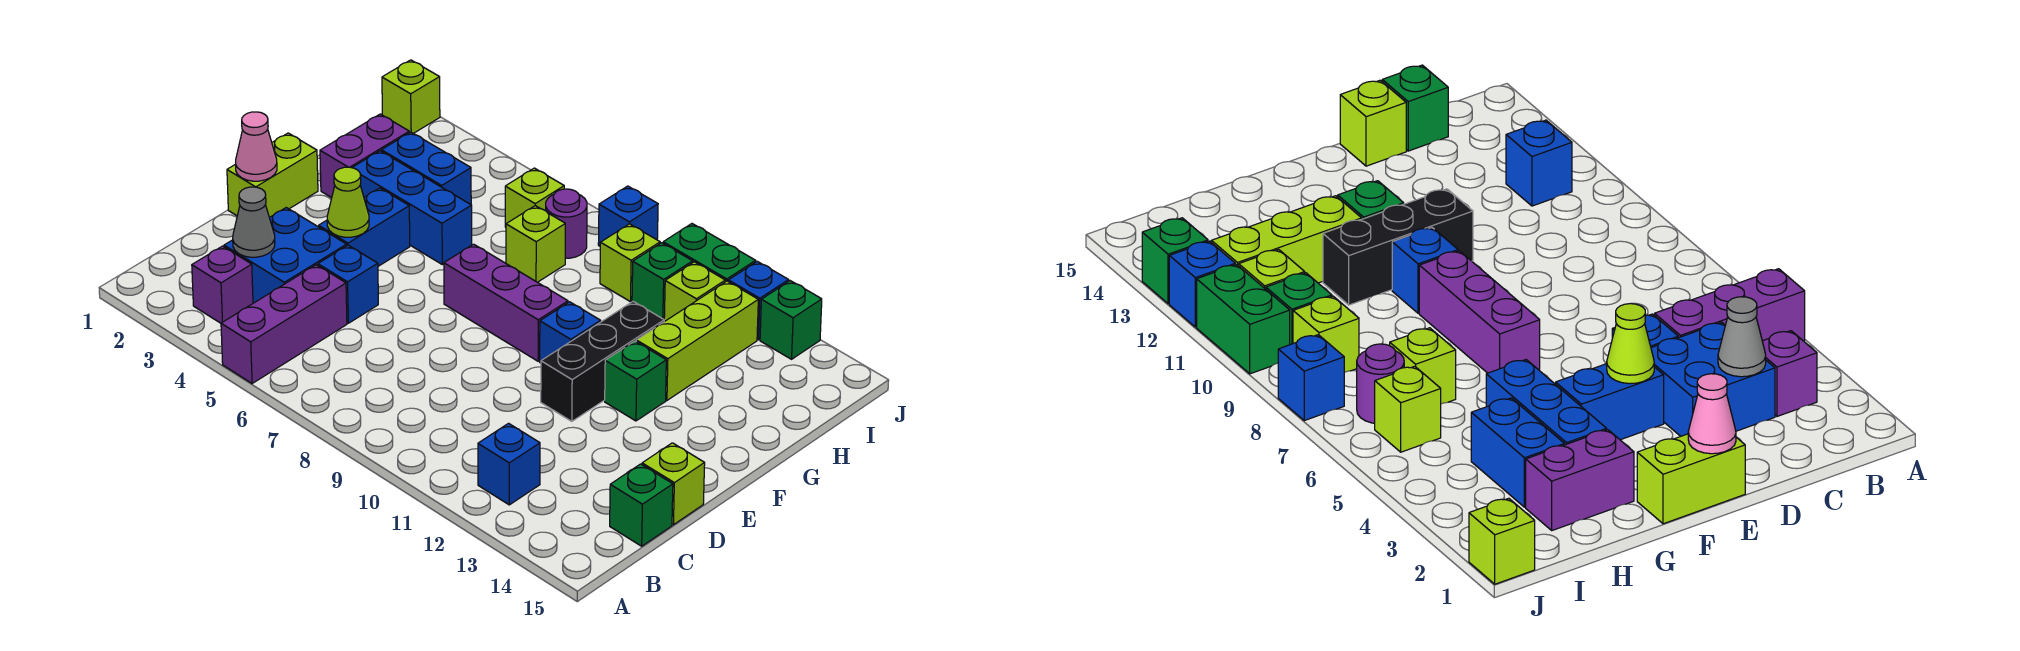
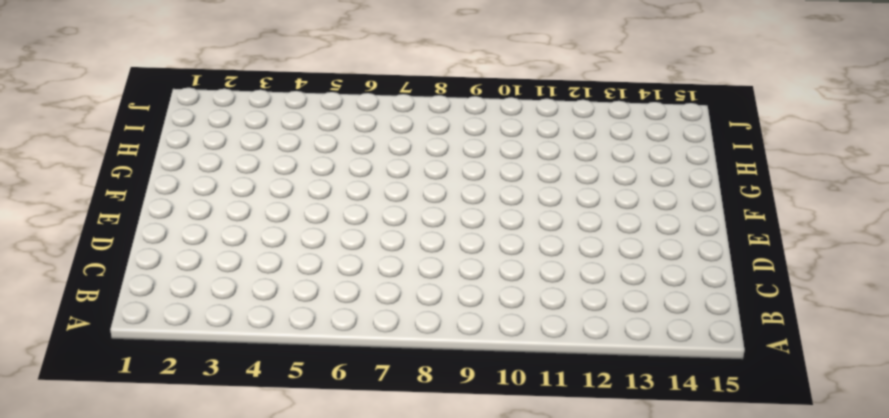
none -> purple brick A5:C5 level 1
none -> purple brick B3 level 1
none -> blue brick B12 level 1
none -> blue brick C3:D4 level 1

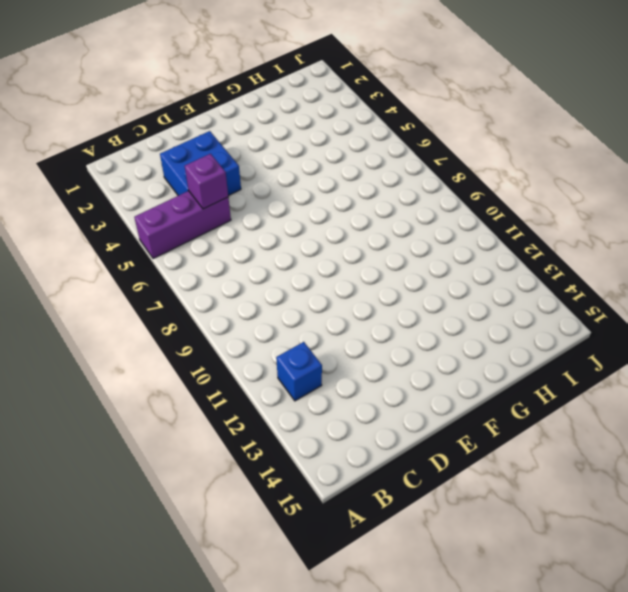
purple brick C5 level 2 -> purple brick B3 level 1
none -> green brick C15 level 1
none -> blue brick D5 level 1
none -> lime brick D15 level 1
none -> lime brick E1:F1 level 1

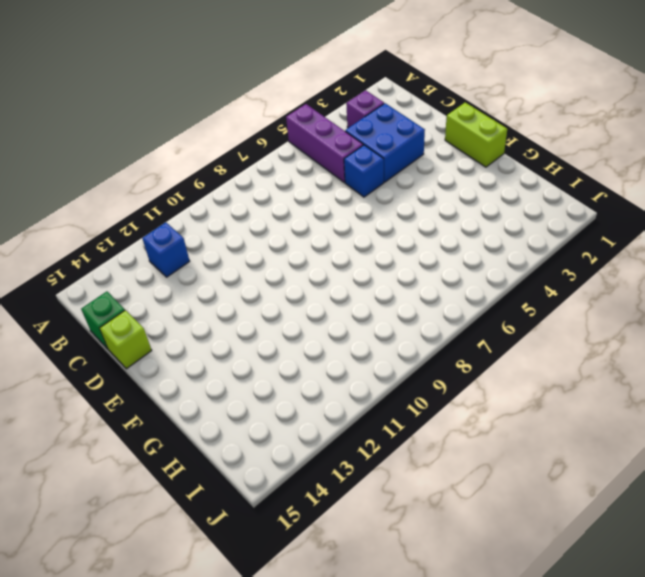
none -> blue brick E4:F4 level 1
none -> black brick E11:G11 level 1
none -> purple brick F7:F9 level 1
none -> blue brick F10 level 1

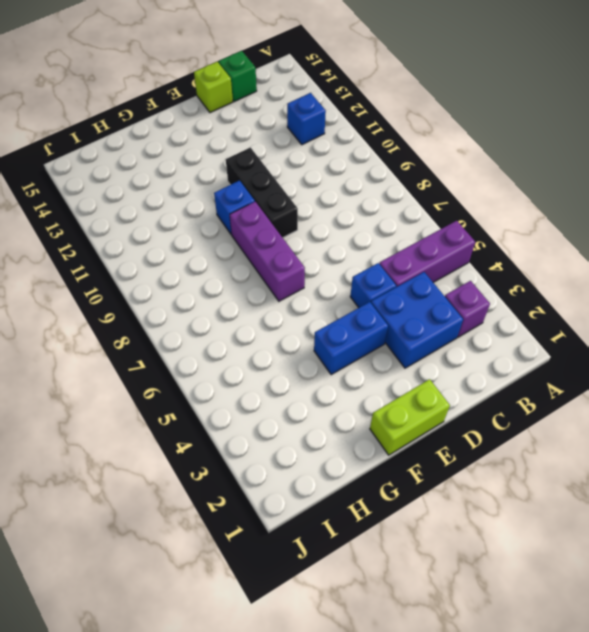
black brick E9:E11 level 1 -> black brick E11:G11 level 1
none -> green brick F12 level 1
none -> purple brick G2:H2 level 1
none -> blue brick G3:G5 level 1
none -> lime brick G12:I12 level 1

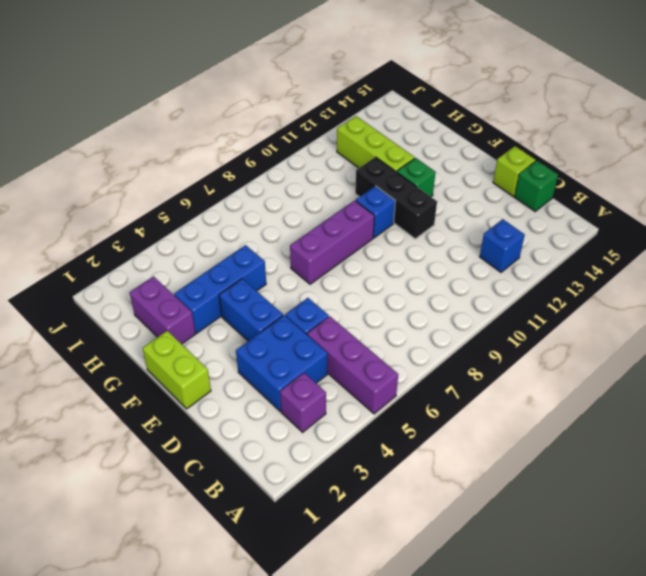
none -> blue brick H3:H4 level 1
none -> lime brick H7 level 1
none -> lime brick I6 level 1
none -> purple round brick I7 level 1

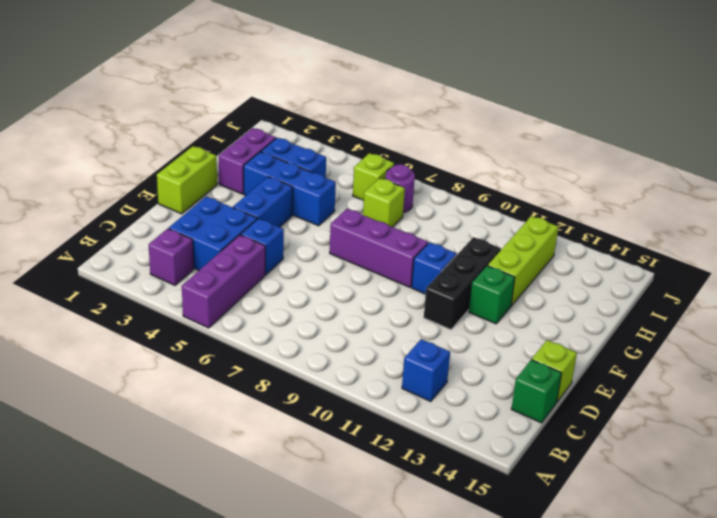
none -> lime brick I9 level 1
none -> green brick I10 level 1
none -> lime brick I11 level 1
none -> lime brick J1 level 1

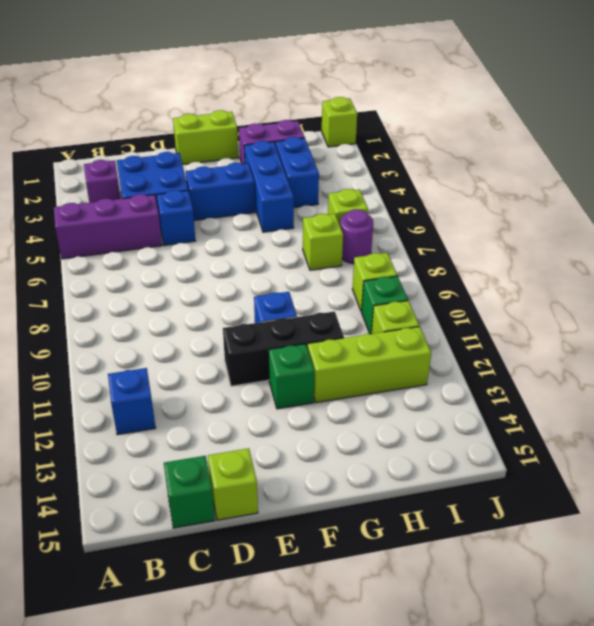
none -> purple brick F7:F9 level 1
none -> blue brick J8 level 1
none -> green brick J10:J11 level 1
none -> blue brick J12 level 1

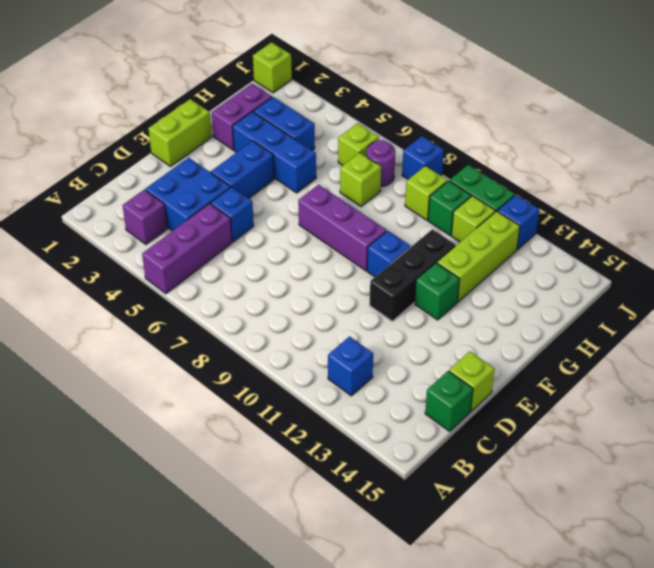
none -> green brick J13 level 1
none -> grey cone C3 level 2
none -> pink cone E1 level 2
none -> lime cone E4 level 2

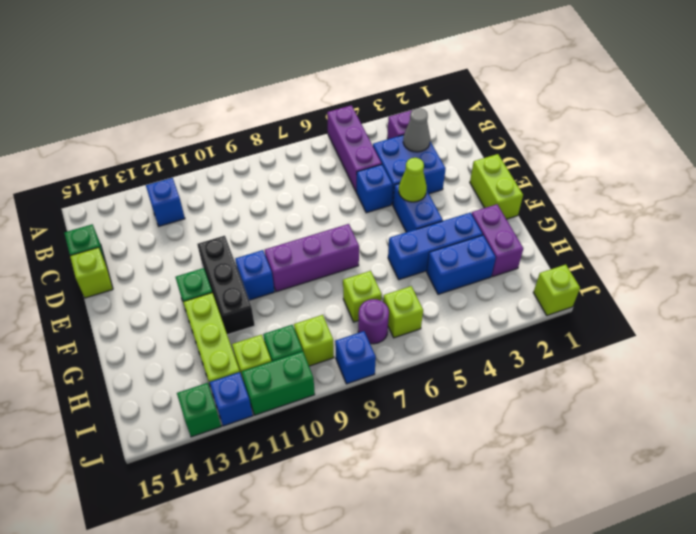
none -> pink cone E1 level 2

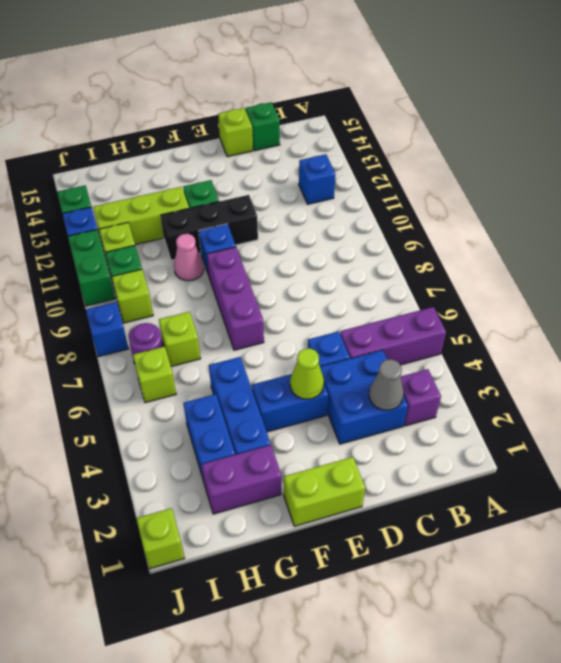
pink cone G10 level 1 -> pink cone E1 level 2

